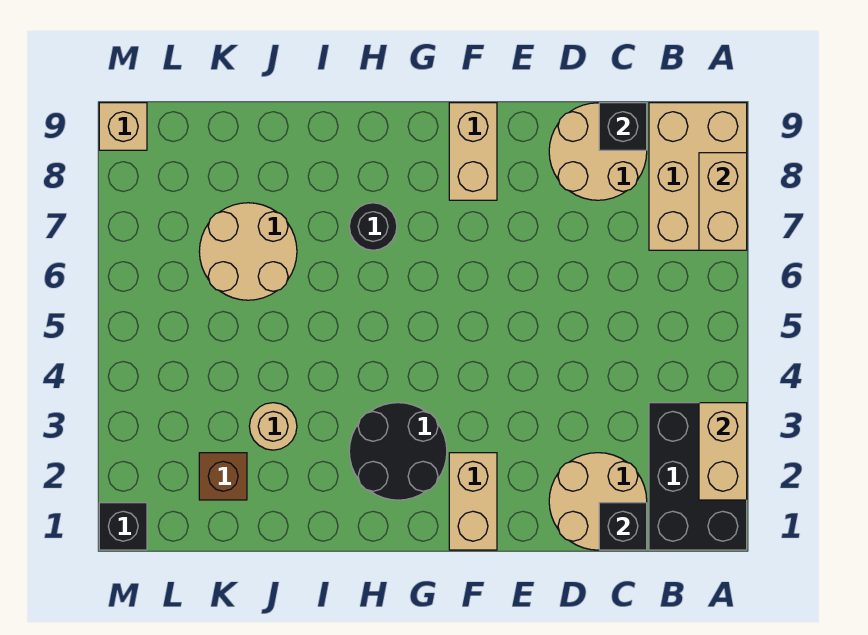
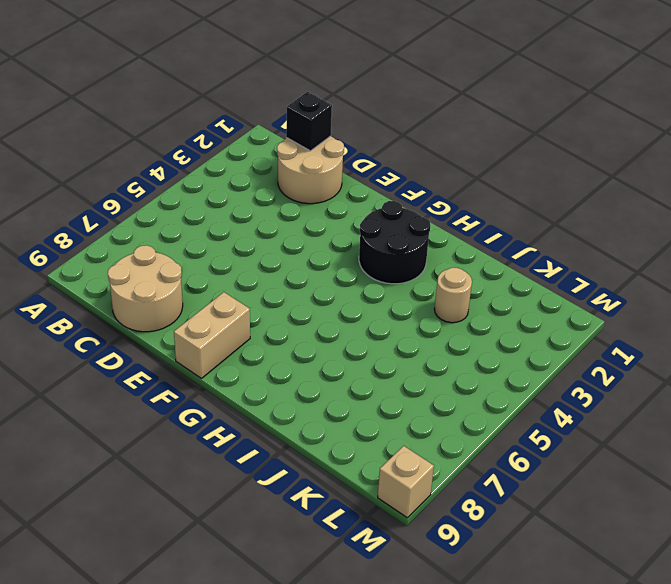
none -> black brick A1:B3 level 1
none -> tan brick A7:B9 level 1
none -> tan brick F1:F2 level 1

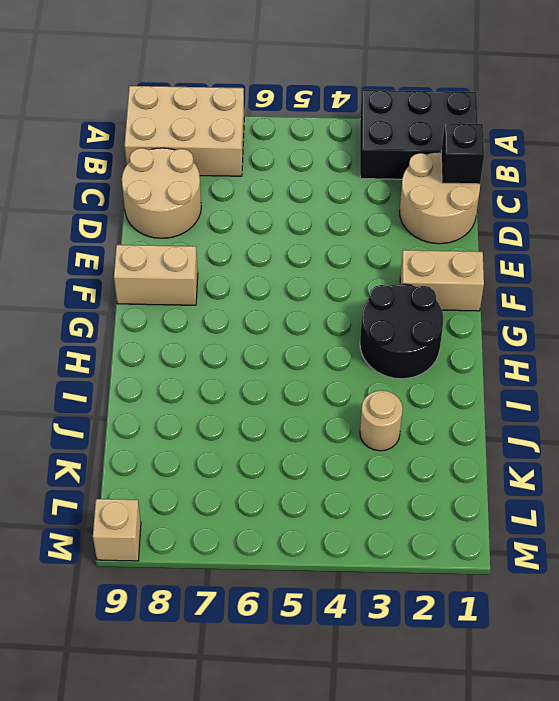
none -> black round brick H7 level 1
none -> tan round brick J6:K7 level 1
none -> brown brick K2 level 1

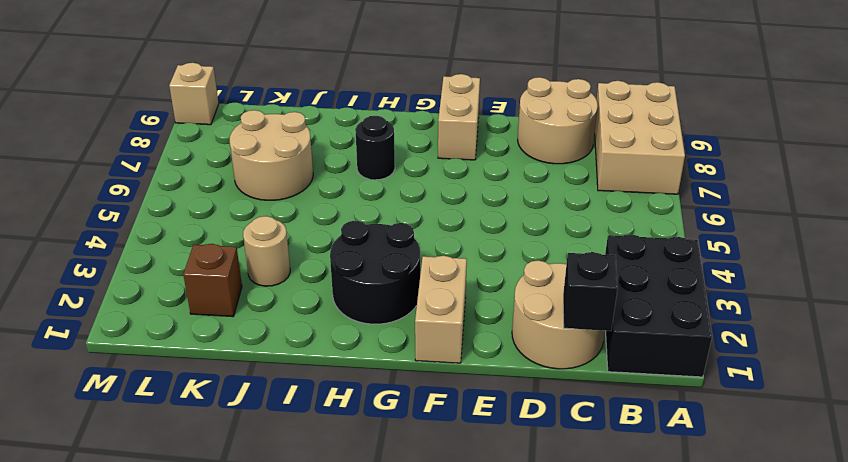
none -> black brick M1 level 1
none -> tan brick A2:A3 level 2
none -> tan brick A7:A8 level 2

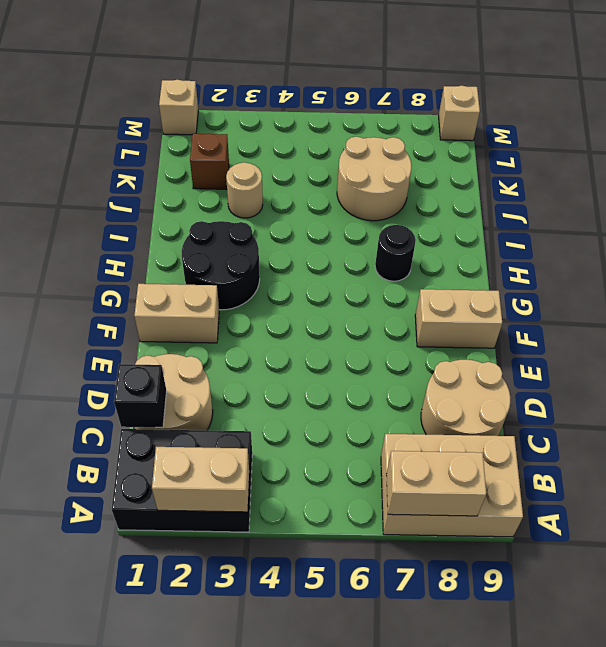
tan brick M1 level 1 -> black brick M1 level 1
none -> black brick C9 level 2

